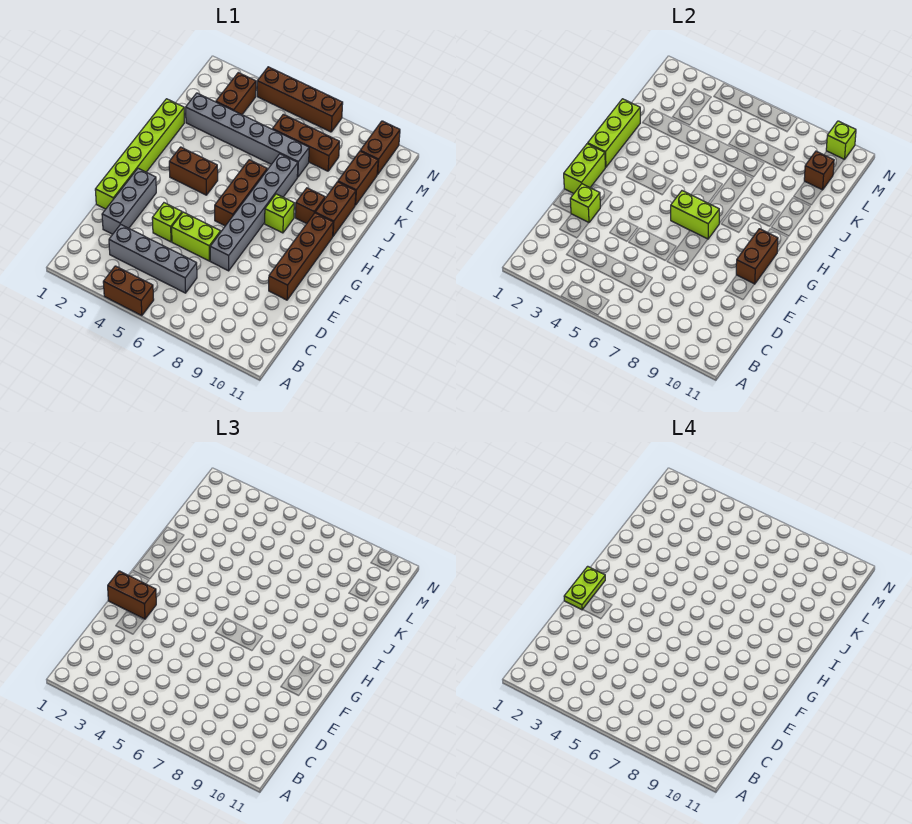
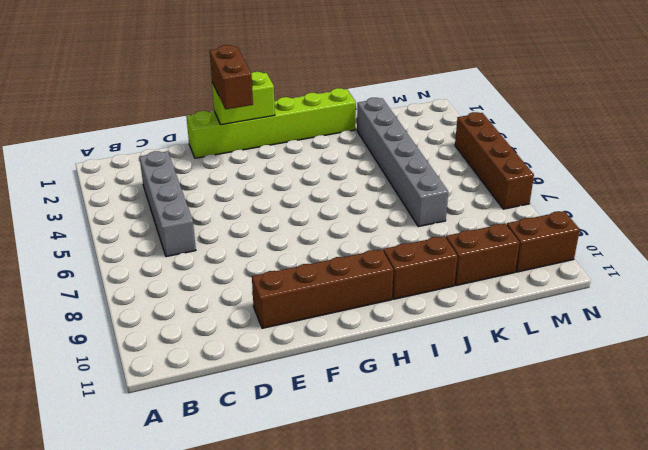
none -> brown brick A4:A5 level 1
none -> grey brick D2:F2 level 1
none -> lime brick E4 level 1

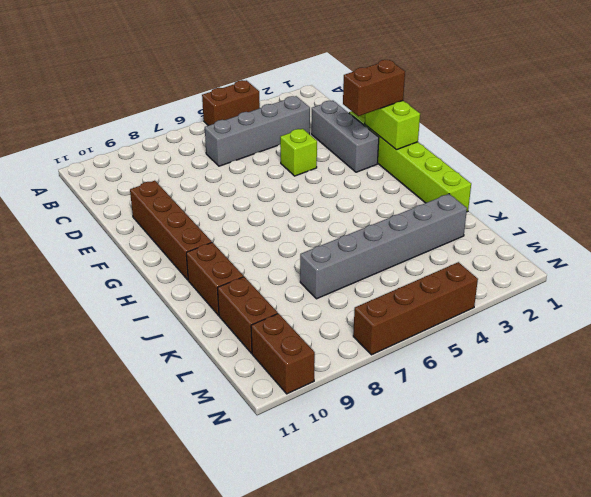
none -> lime brick E5:E6 level 1
none -> grey brick E7:J7 level 1
none -> brown brick G6:I6 level 1

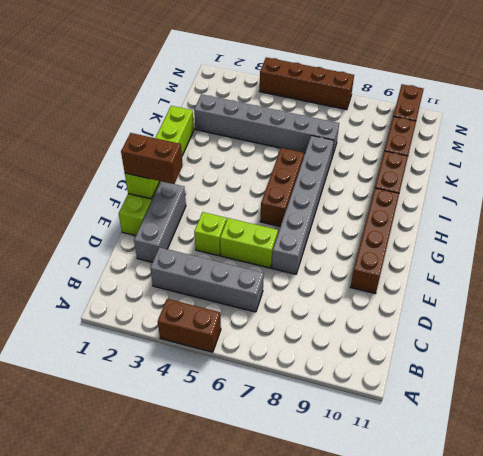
none -> brown brick H3:H4 level 1
none -> lime brick H8 level 1
none -> brown brick I9 level 1

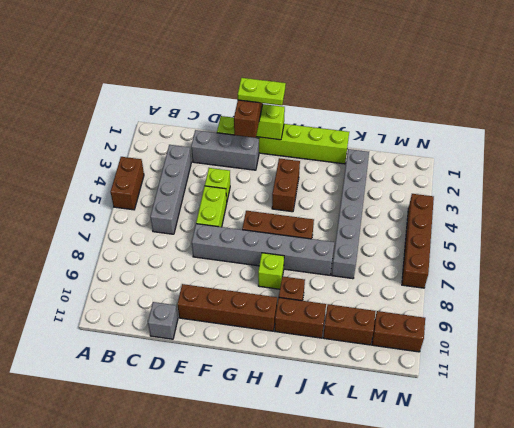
grey brick D11 level 1 -> none
none -> brown brick L3:M3 level 1
none -> brown brick L6:L8 level 1
none -> lime brick E2 level 2

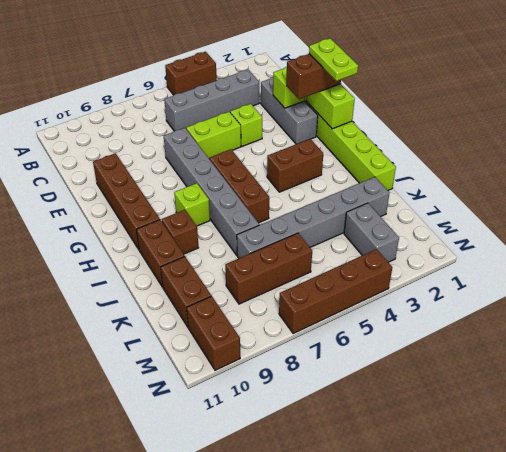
grey brick L3:M3 level 1 -> brown brick L3:M3 level 1
none -> brown brick F10:G10 level 2
none -> lime brick G6:G7 level 2
none -> lime brick H1:J1 level 2

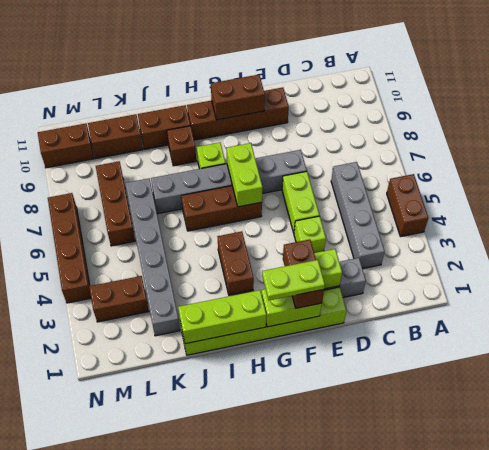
none -> brown brick L10 level 2
none -> lime brick N10 level 2

